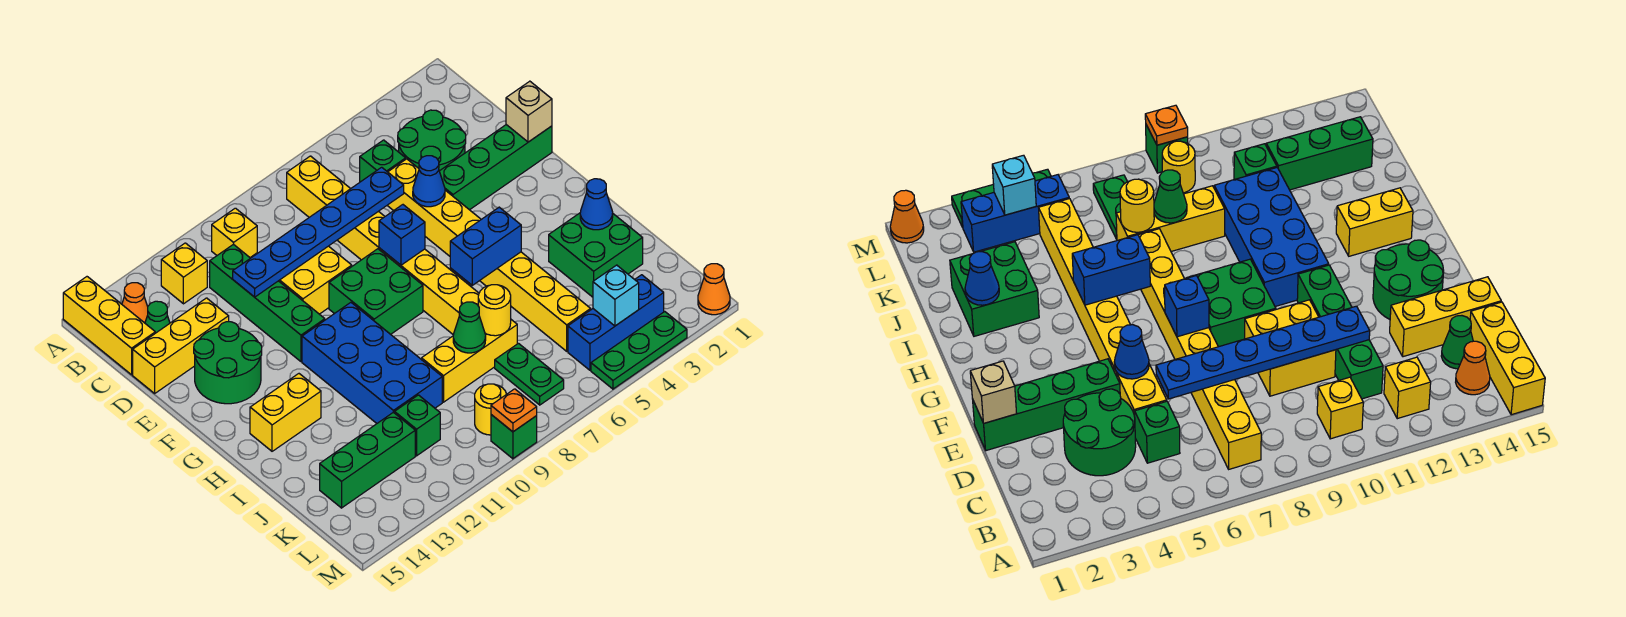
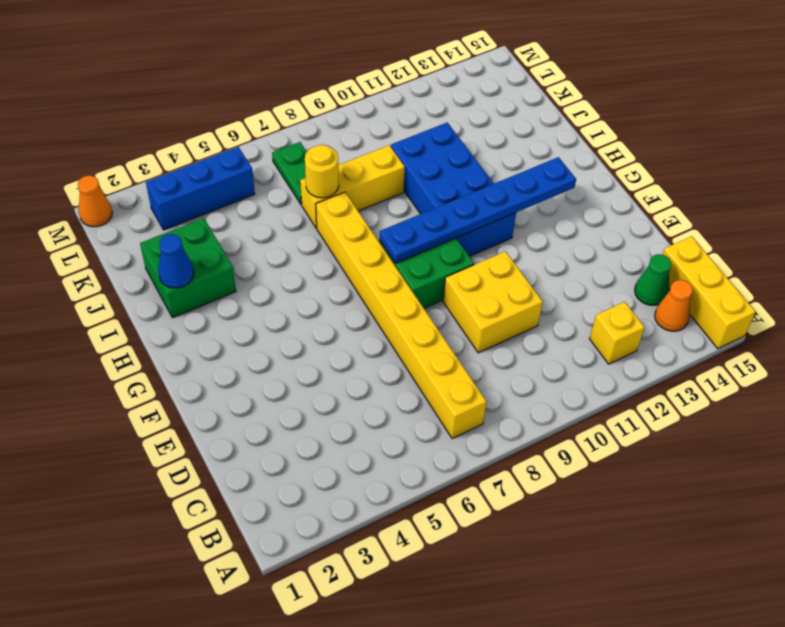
blue plate G8:G13 level 2 -> blue plate D6:D11 level 2
none -> yellow brick B10 level 1
none -> green round brick C3:D4 level 1
none -> green brick C5 level 1
none -> green brick C11:F11 level 1

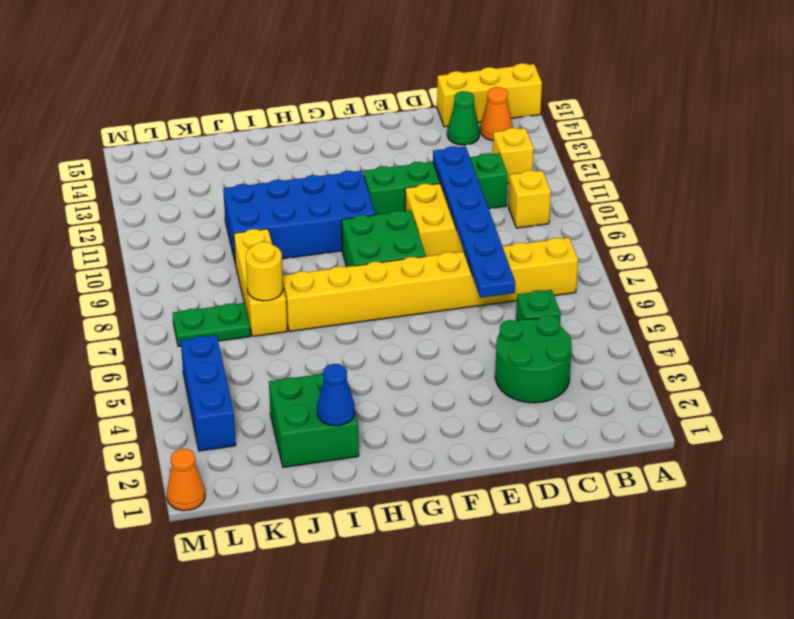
none -> yellow brick D5:K5 level 1
none -> yellow brick D13:D15 level 1
none -> green brick E1:E4 level 1
none -> green round brick E13:F14 level 1

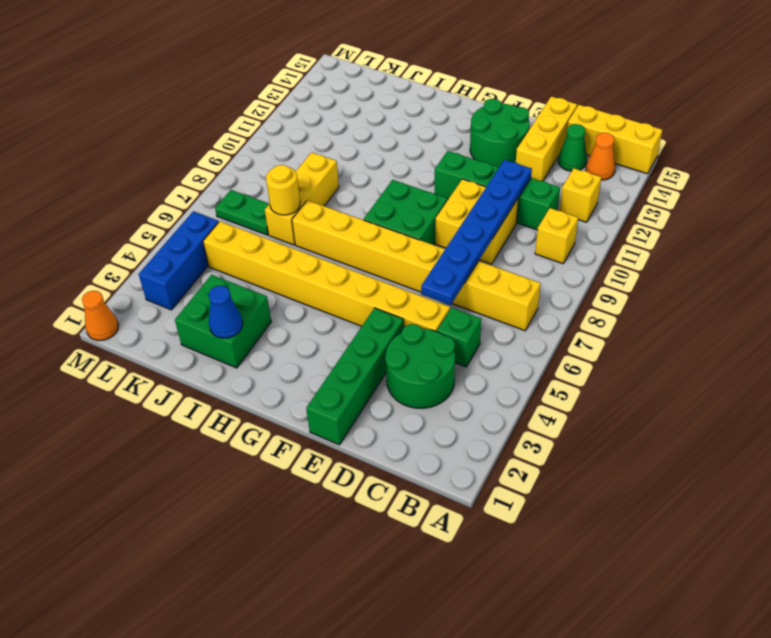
none -> blue brick G10:J11 level 1
none -> yellow brick H13:H14 level 1
none -> green brick K11 level 1
none -> green brick K12:K14 level 1

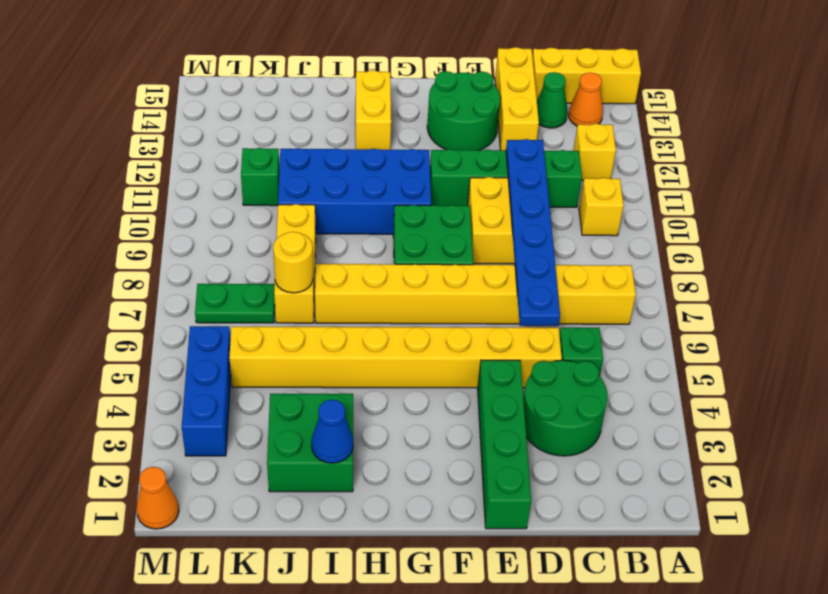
none -> green brick K12:K14 level 1
none -> yellow round brick L9 level 1
none -> green plate M3:M5 level 1
none -> green brick M9 level 1

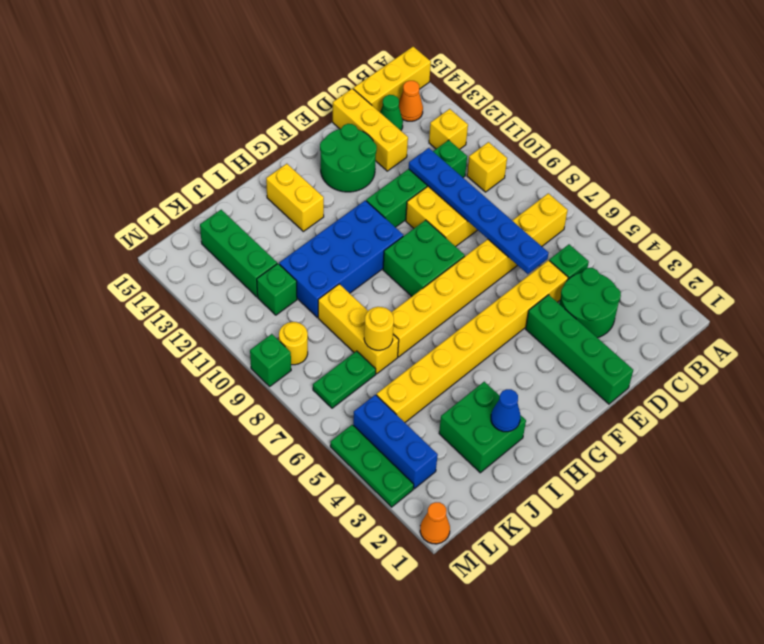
none -> tan brick E1 level 2
none -> blue cone E5 level 2
none -> blue brick F7 level 2
none -> blue brick H5:H6 level 2

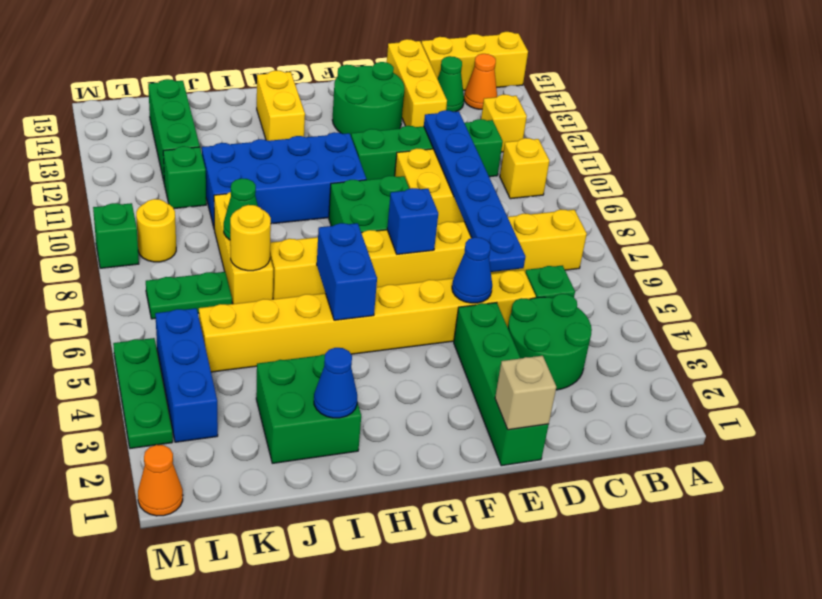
none -> cyan brick L4 level 2
none -> orange plate M9 level 2

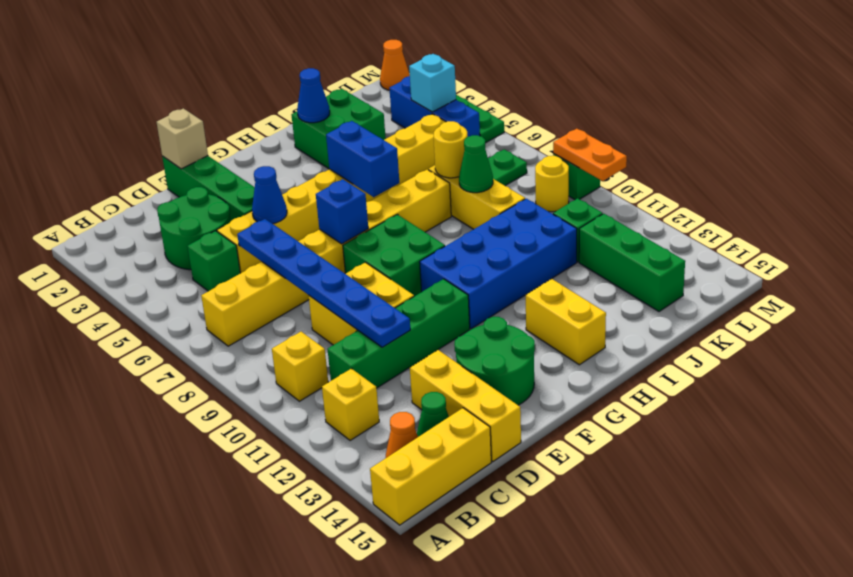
orange plate M9:M10 level 2 -> orange plate M9 level 2

